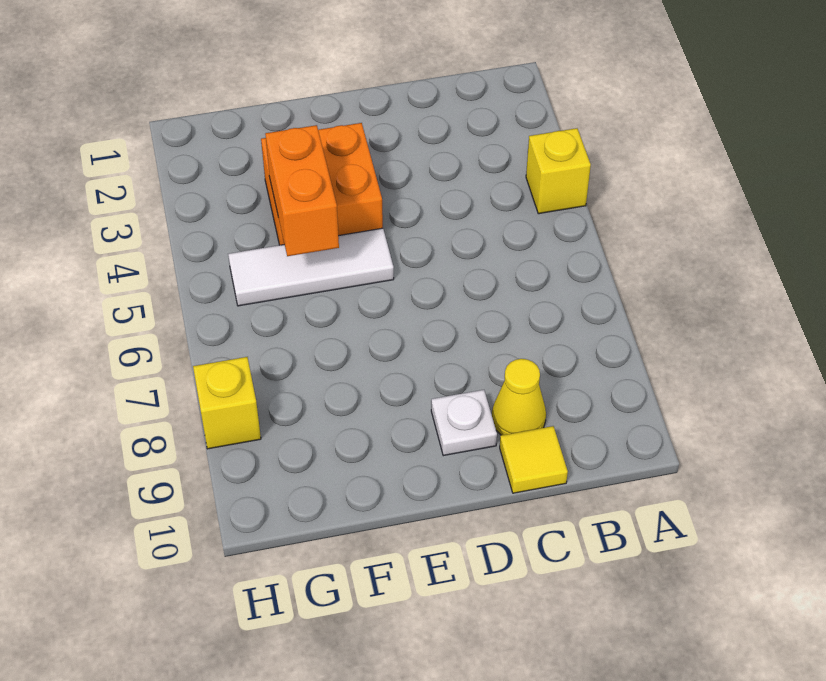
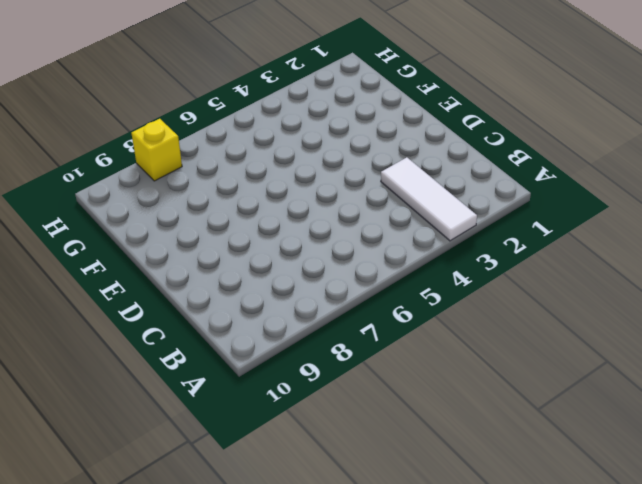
white tile A3:C3 level 1 -> white tile E5:G5 level 1
none -> yellow brick A4 level 1
none -> yellow cone C9 level 1

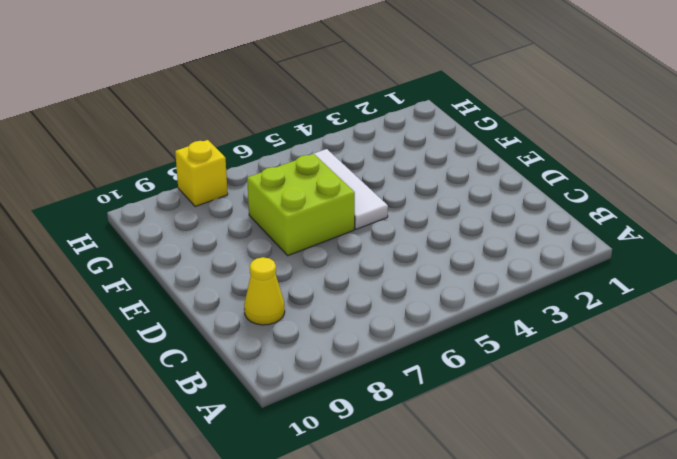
lime brick E6:F7 level 1 -> none
none -> yellow brick A4 level 1
none -> yellow tile C10 level 1

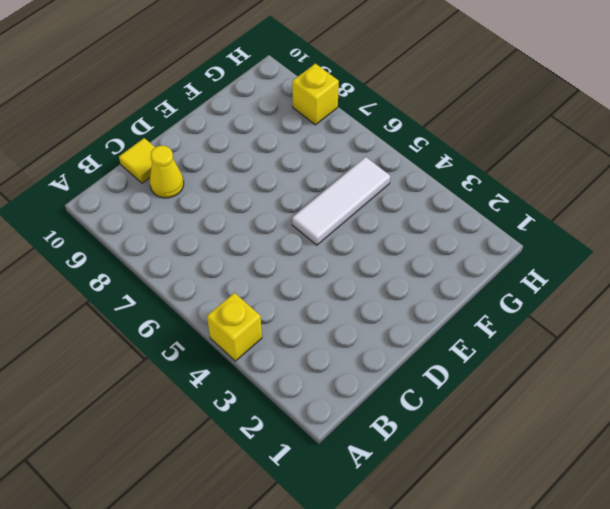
none -> white plate D9 level 1
none -> orange brick E3:F4 level 1

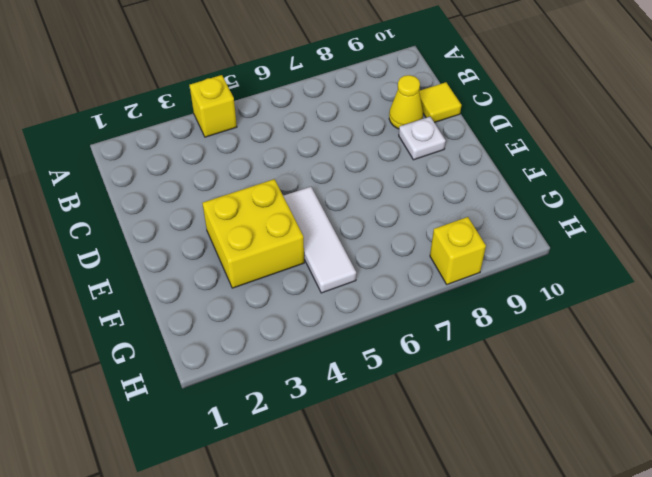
yellow brick E3:F4 level 1 -> orange brick E3:F4 level 1
none -> orange brick F4:F5 level 2

